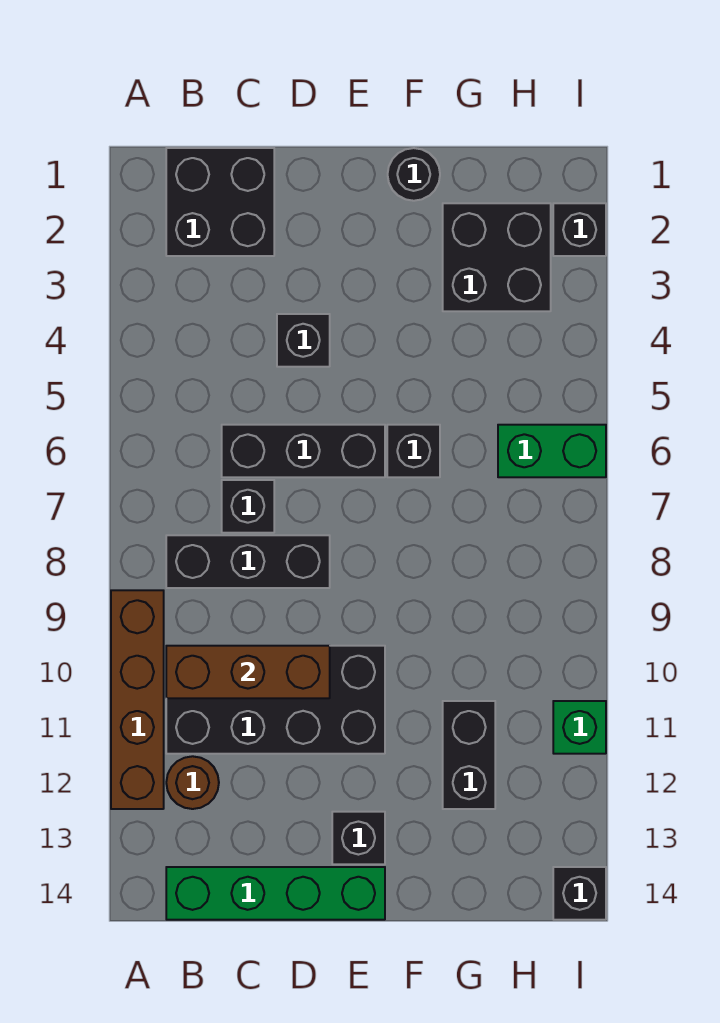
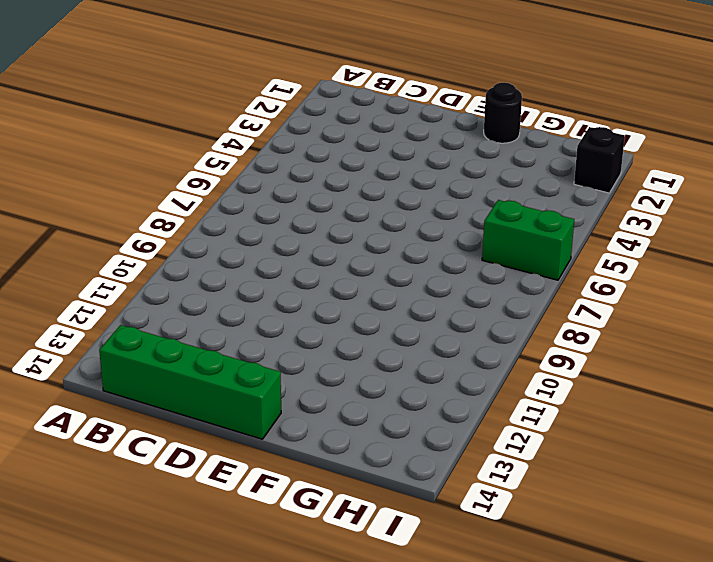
none -> brown brick A9:A12 level 1
none -> black brick B1:C2 level 1
none -> black brick B8:D8 level 1

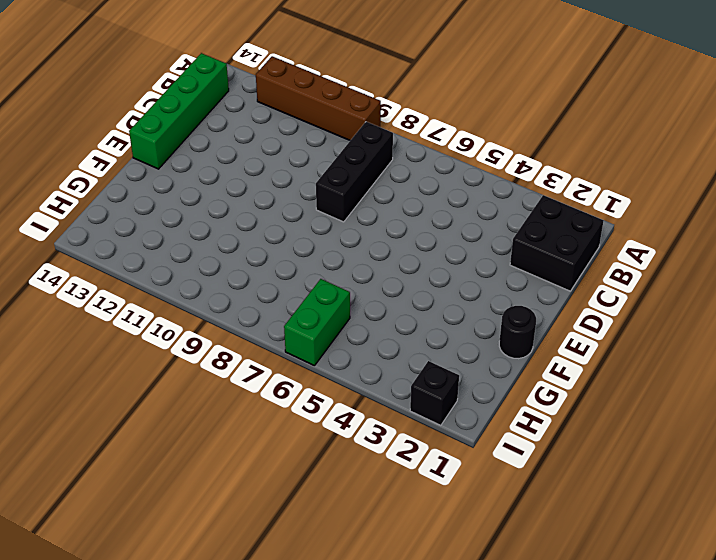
none -> black brick B10:E11 level 1
none -> brown round brick B12 level 1
none -> black brick C6:E6 level 1

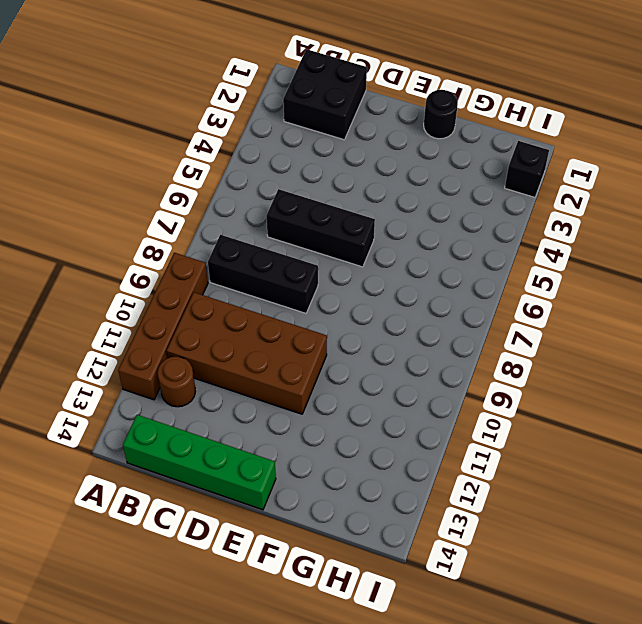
brown brick B10:E11 level 1 -> black brick B10:E11 level 1
none -> black brick C7 level 1
none -> black brick D4 level 1
none -> black brick E13 level 1

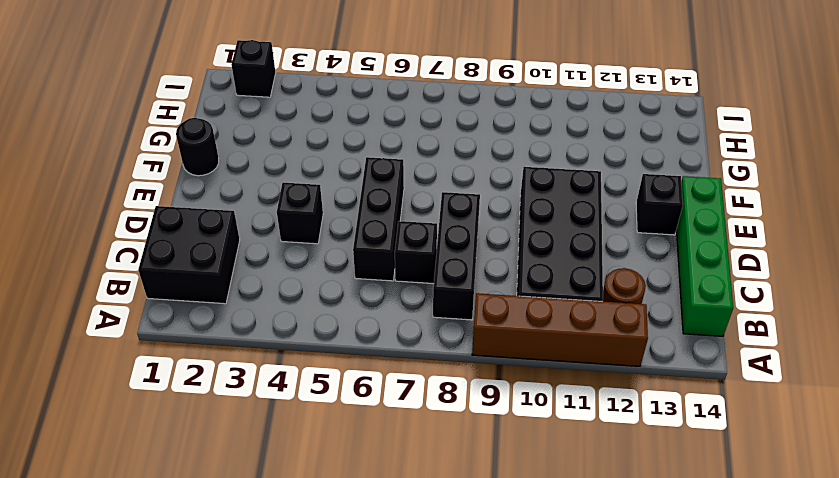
none -> black brick F6 level 1
none -> black brick G2:H3 level 1
none -> black brick G11:G12 level 1

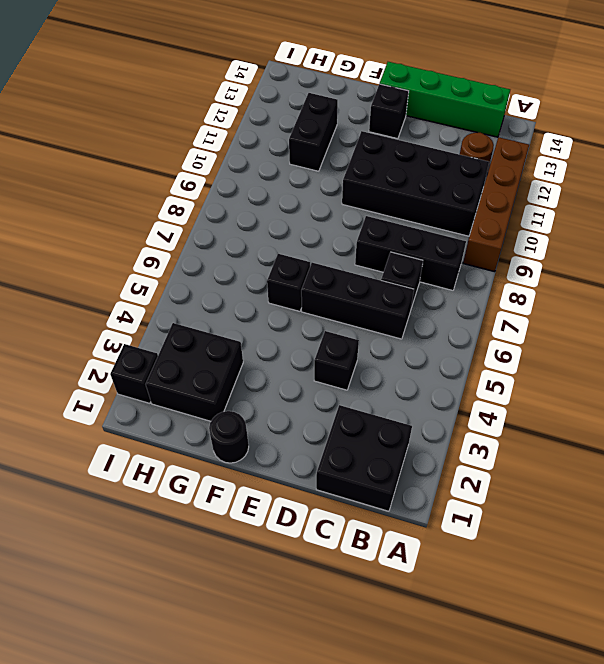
none -> green brick H6:I6 level 1
none -> green brick I11 level 1
none -> black brick I14 level 1

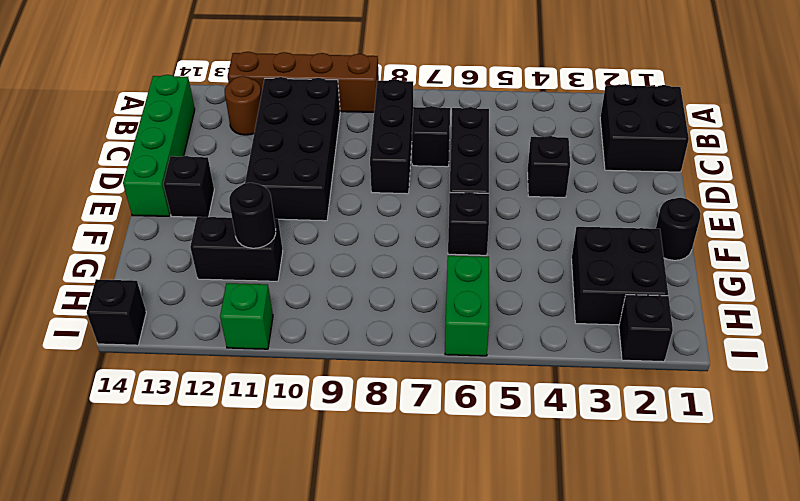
black round brick G11 level 2 -> none
none -> brown brick B10:D10 level 2

